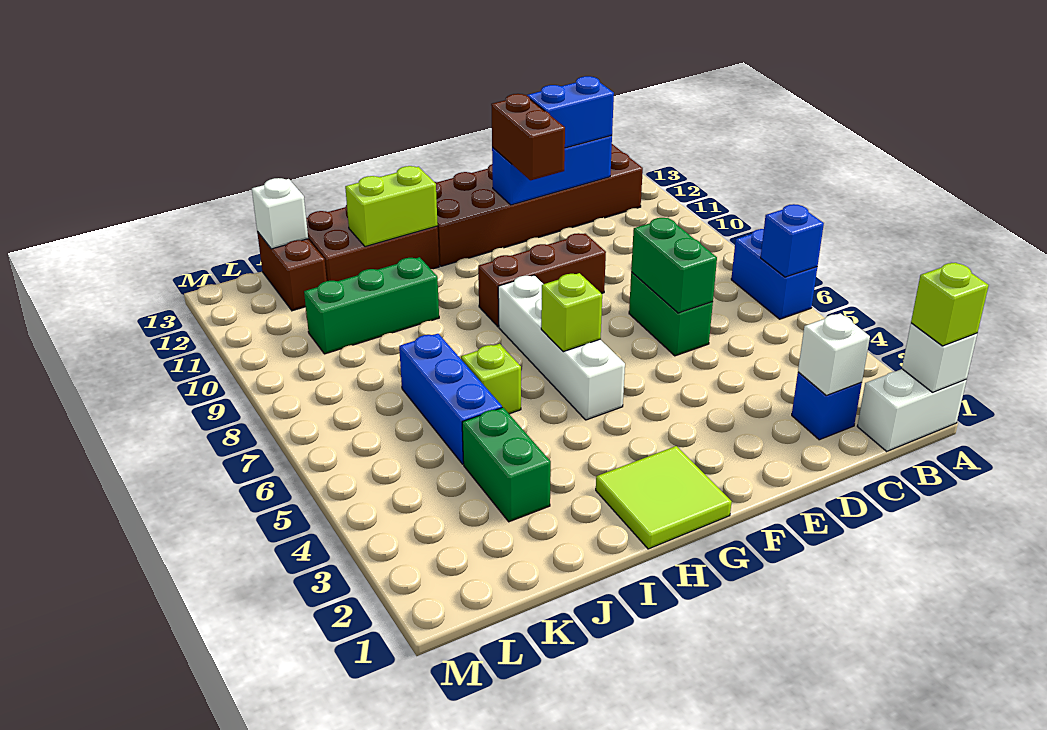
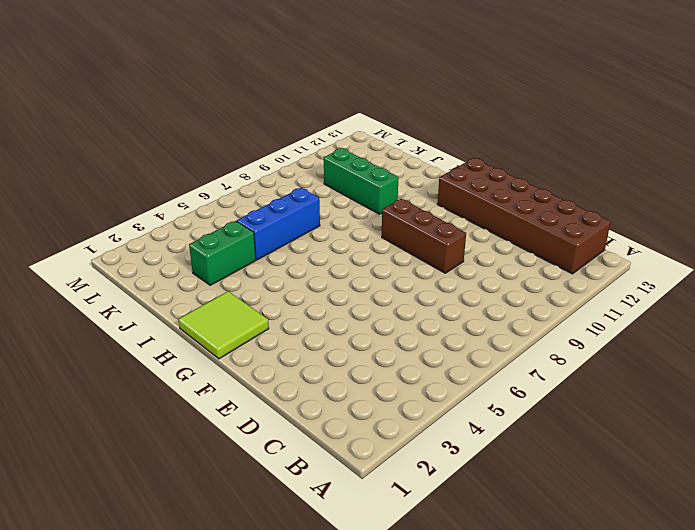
none -> white brick A1:B1 level 1
none -> blue brick A6:A7 level 1
none -> blue brick C2 level 1

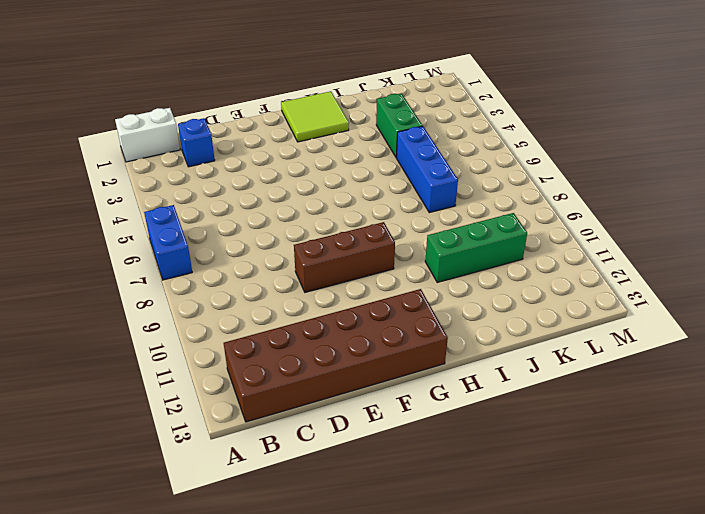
none -> green brick D6:D7 level 1
none -> white brick G5:G8 level 1
none -> brown brick H12:J13 level 1

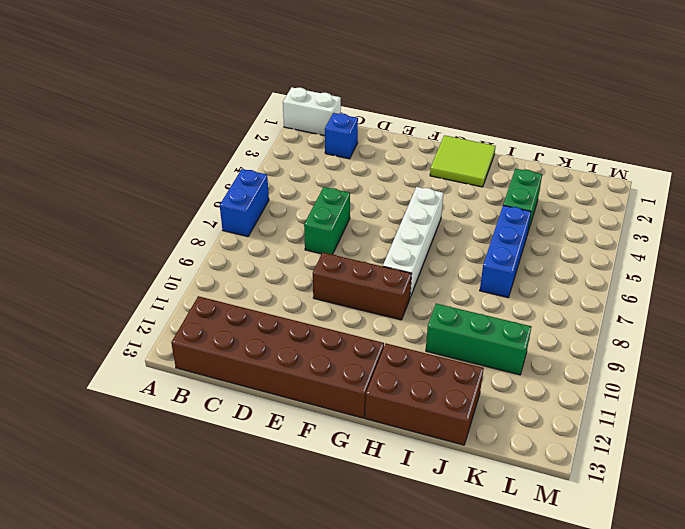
none -> lime brick I6 level 1
none -> brown brick K12:K13 level 1
none -> white brick A1 level 2

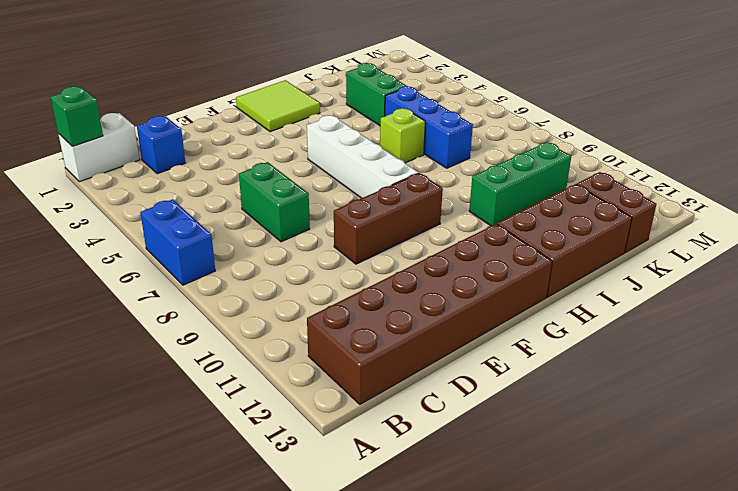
green brick A1 level 2 -> white brick A1 level 2
none -> blue brick A6 level 2
none -> white brick C2 level 2
none -> blue brick C12:E12 level 2

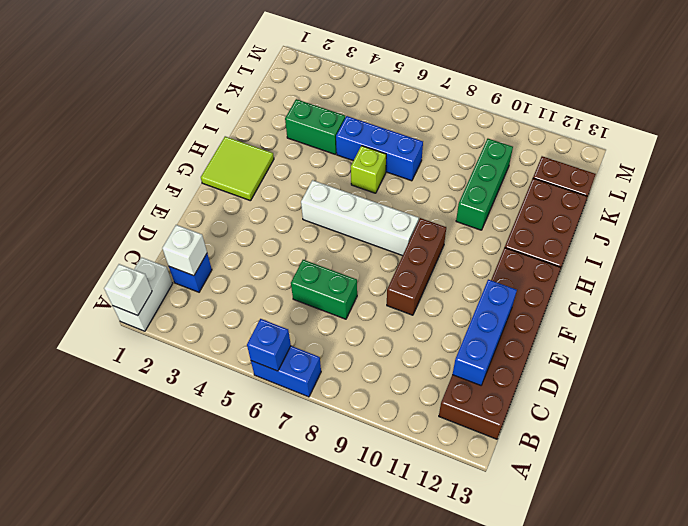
none -> green brick D6:D7 level 2
none -> lime brick G6 level 2
none -> lime brick H12:I12 level 2

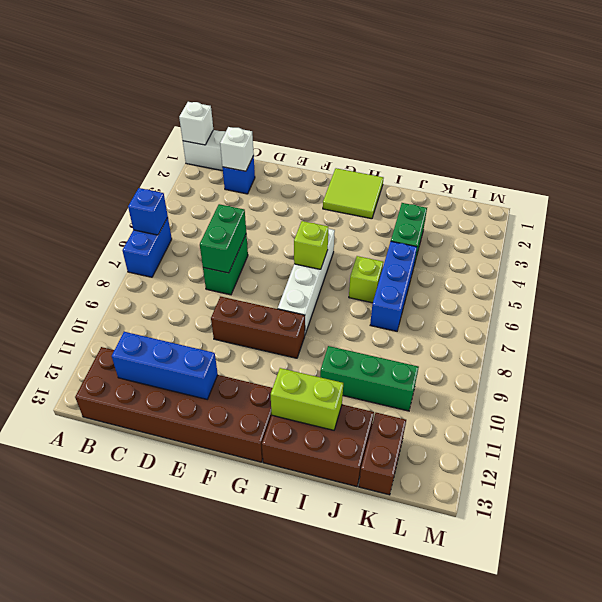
none -> white brick K13 level 2
none -> lime brick A1 level 3
none -> blue brick C12:D12 level 3

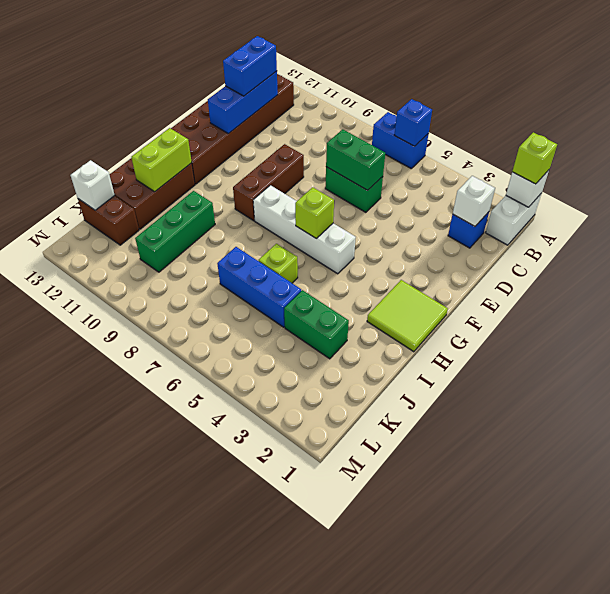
none -> brown brick E11:E12 level 3

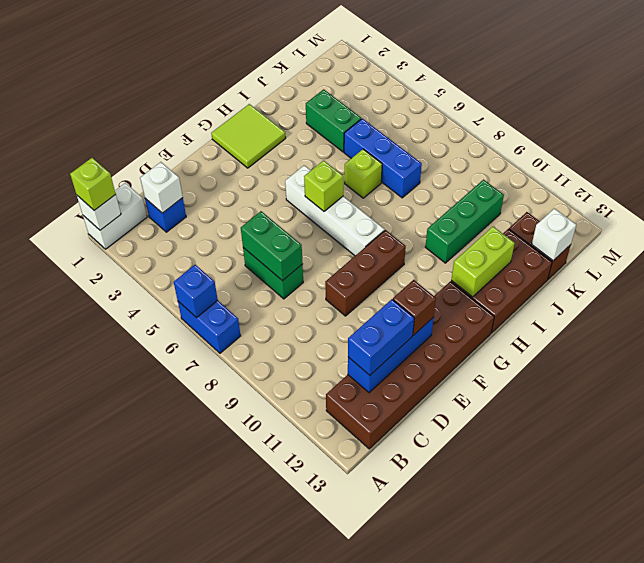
brown brick E12 level 3 -> brown brick E11:E12 level 3

